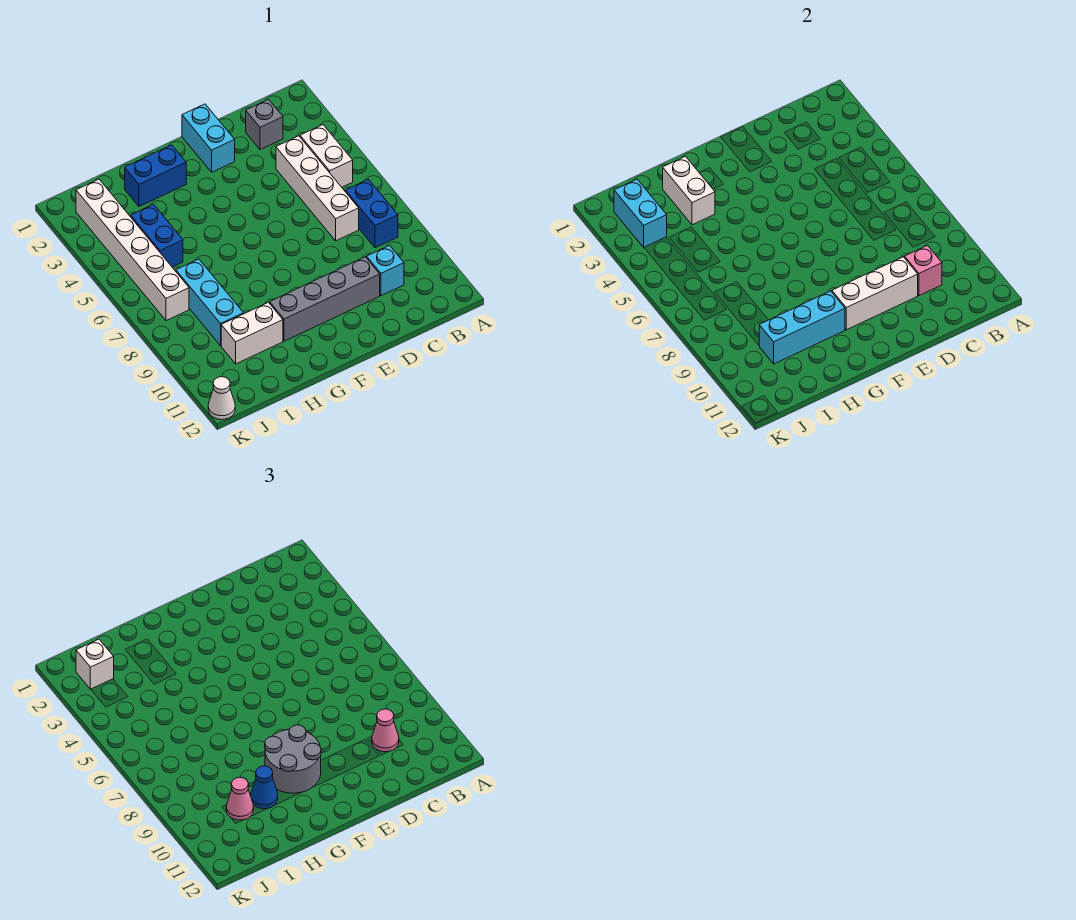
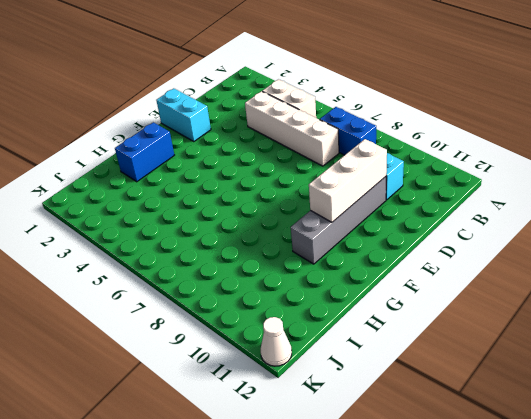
none -> grey brick C2 level 1
none -> white brick H10:I10 level 1
none -> blue brick I4:I5 level 1

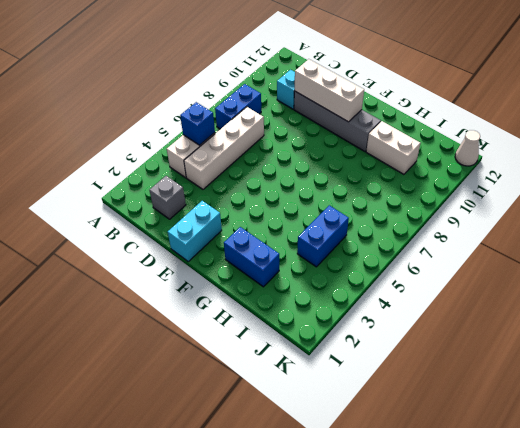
blue brick B5 level 2 -> none
none -> cyan brick I7:I9 level 1
none -> white brick J2:J7 level 1
none -> pink brick C10 level 2

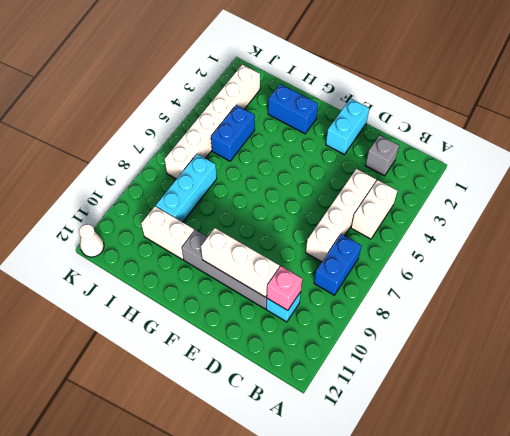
none -> cyan brick G10:I10 level 2
none -> white brick H2:H3 level 2
none -> cyan brick J2:J3 level 2

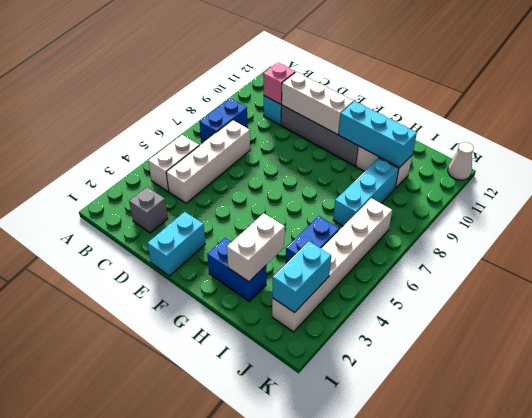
none -> pink cone C10 level 3
none -> grey round brick F9:G10 level 3
none -> blue cone H10 level 3

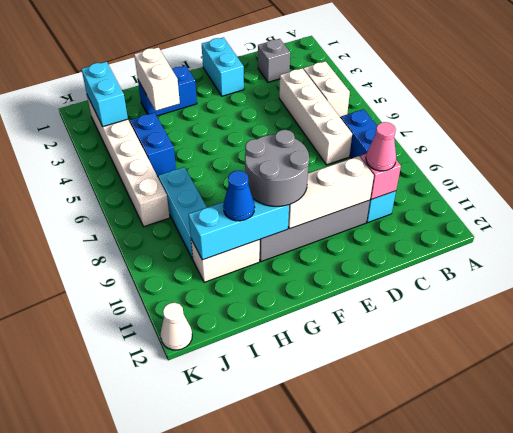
none -> pink cone I10 level 3
none -> white brick J2 level 3

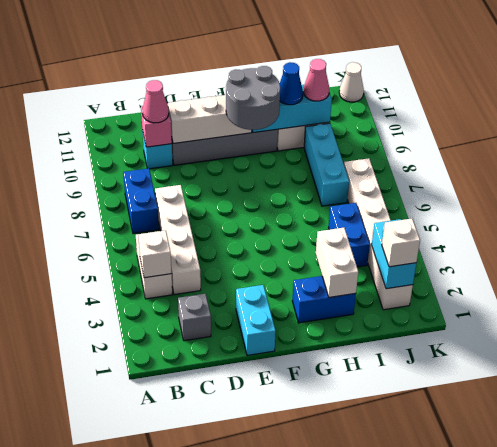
white brick B4 level 2 -> none

